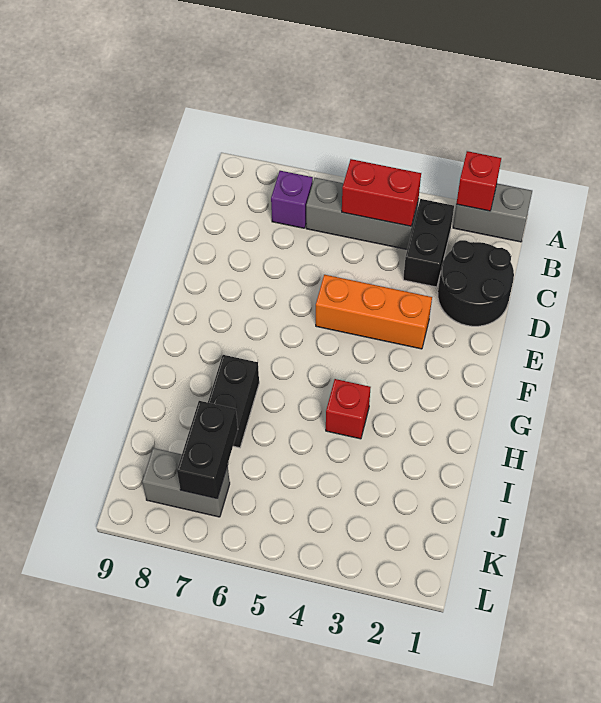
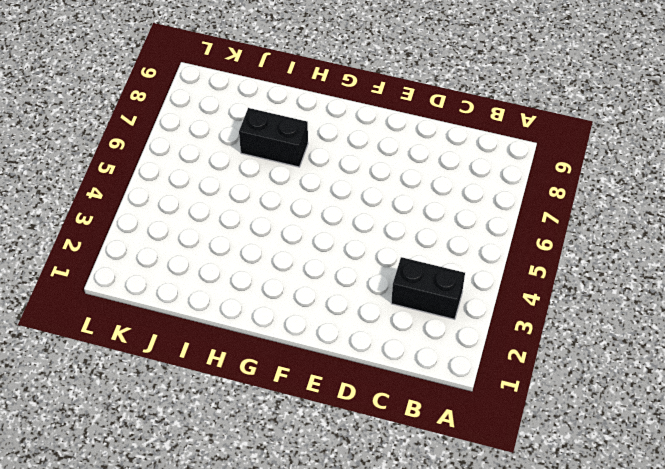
none -> grey brick A1:A2 level 1
none -> grey brick B4:B6 level 1
none -> purple brick B7 level 1

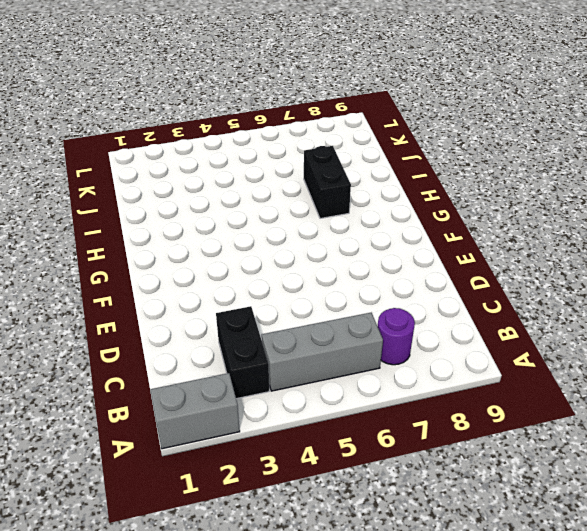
purple round brick B7 level 1 -> purple brick B7 level 1
none -> black round brick C1:D2 level 1
none -> orange brick E3:E5 level 1
none -> red brick H4 level 1

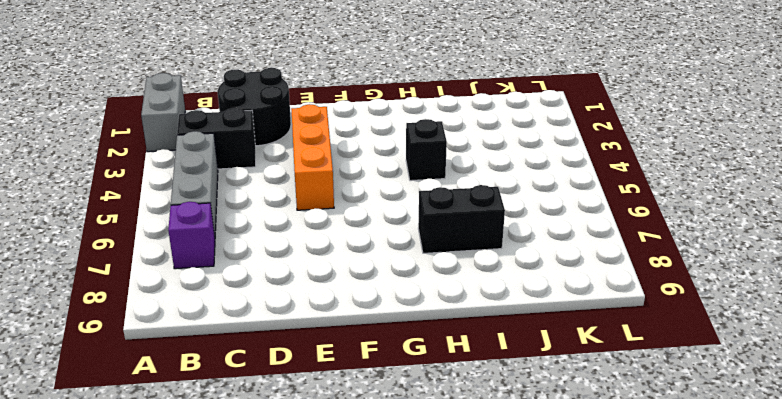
black brick H4 level 1 -> red brick H4 level 1
none -> grey brick K7:K8 level 1
none -> red brick A2 level 2
none -> red brick B4:B5 level 2

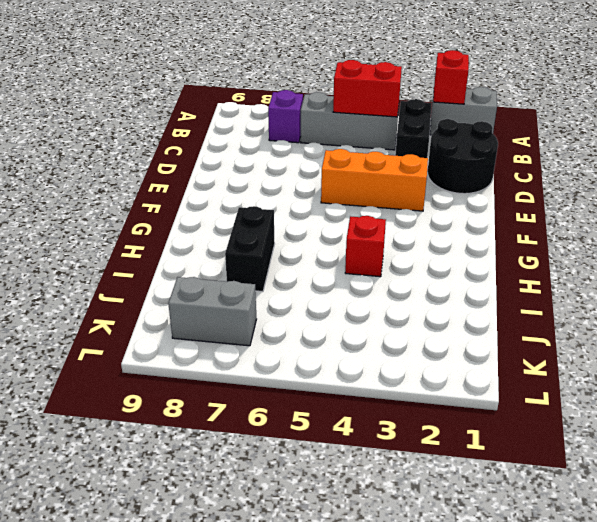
none -> black brick J7:K7 level 2

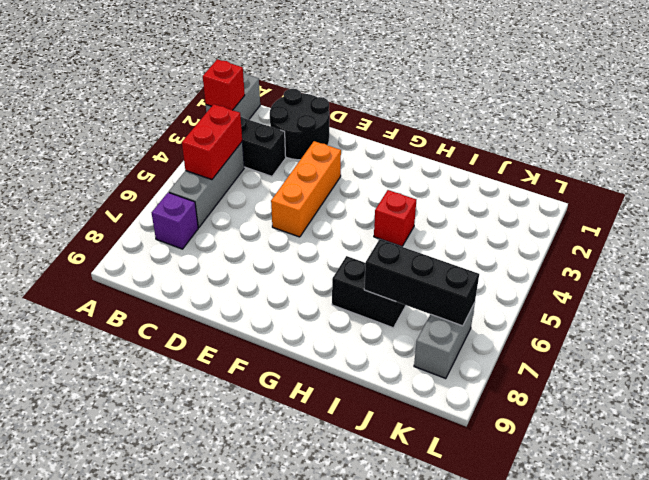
black brick I7:K7 level 2 -> black brick J7:K7 level 2

